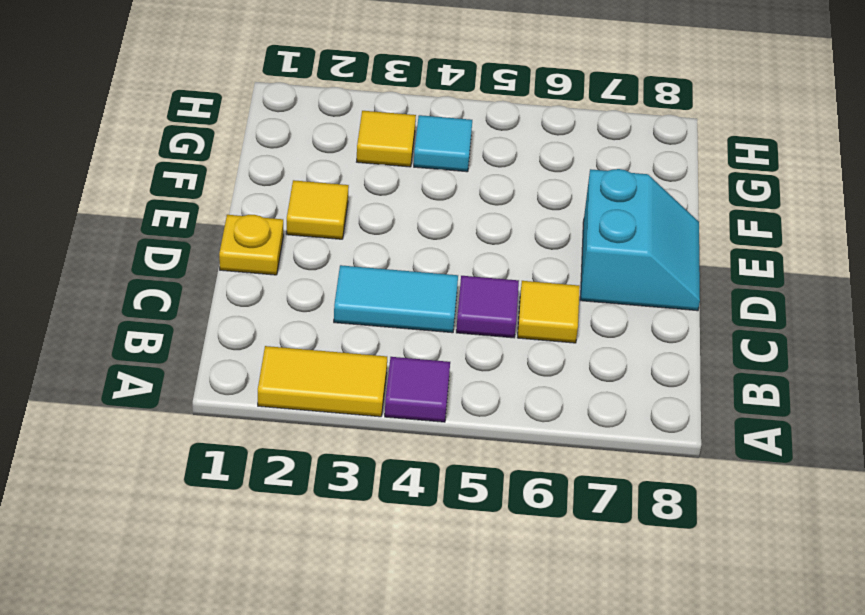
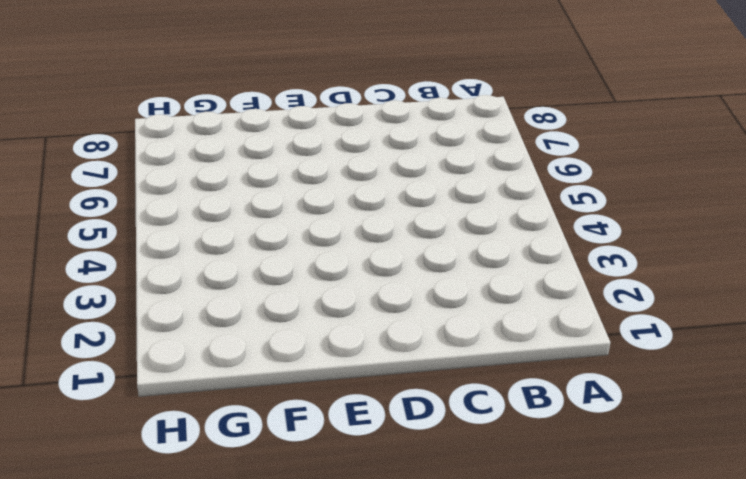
none -> yellow tile A2:A3 level 1
none -> purple tile A4 level 1

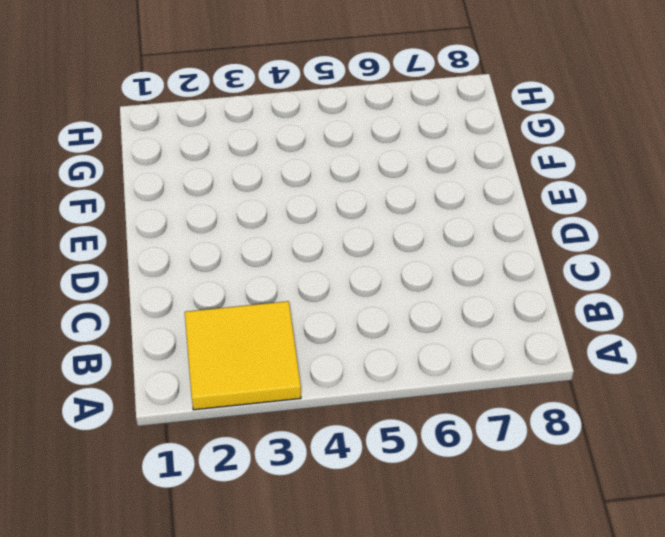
yellow tile A2:B3 level 1 -> yellow tile A2:A3 level 1
none -> purple tile A4 level 1
none -> cyan tile C3:C4 level 1

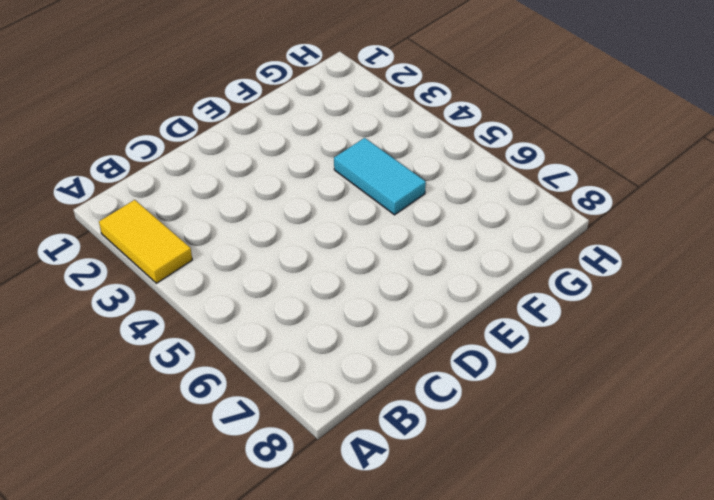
cyan tile F4:F5 level 1 -> cyan tile C3:C4 level 1
none -> purple tile A4 level 1
none -> purple tile C5 level 1

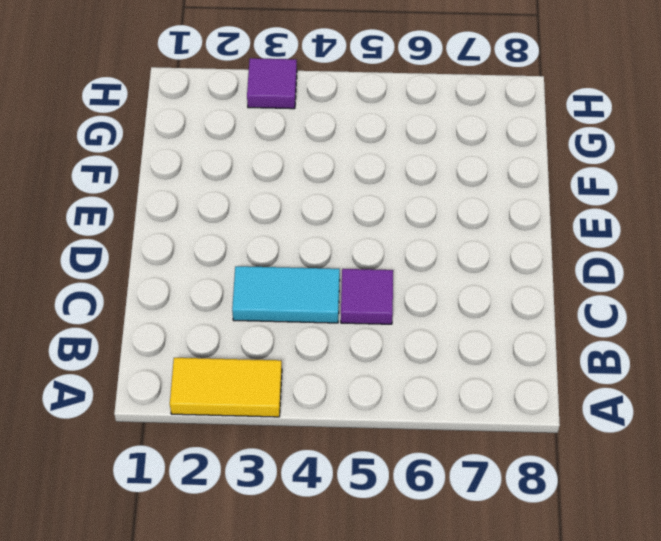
purple tile H3 level 1 -> purple tile A4 level 1
none -> yellow tile C6 level 1
none -> yellow plate D1 level 1

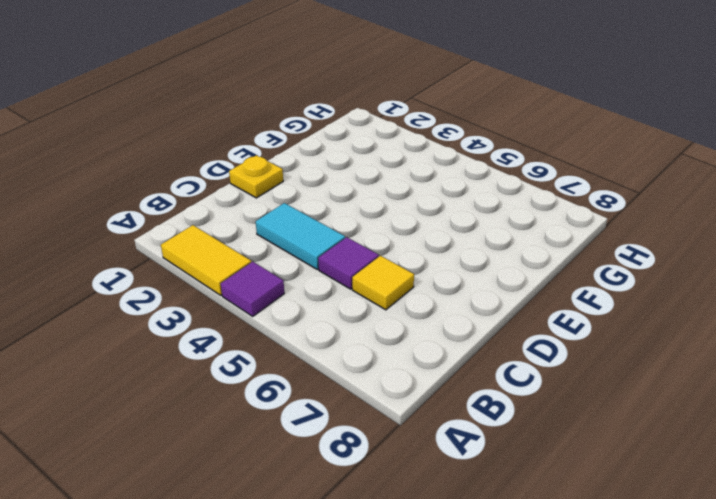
none -> cyan slope D7:E8 level 1 top 7
none -> yellow tile E2 level 1

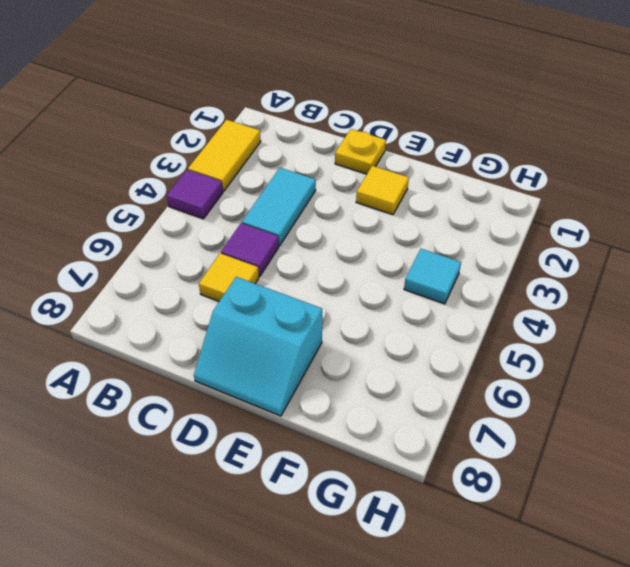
none -> yellow tile G3 level 1

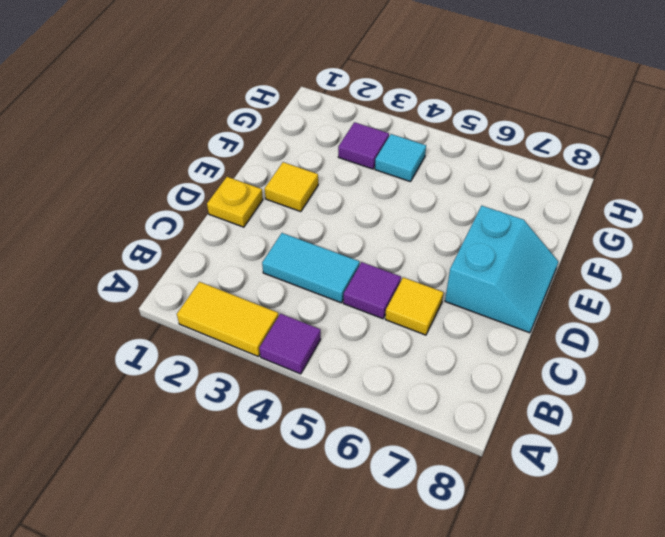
purple tile G3 level 1 -> yellow tile G3 level 1

